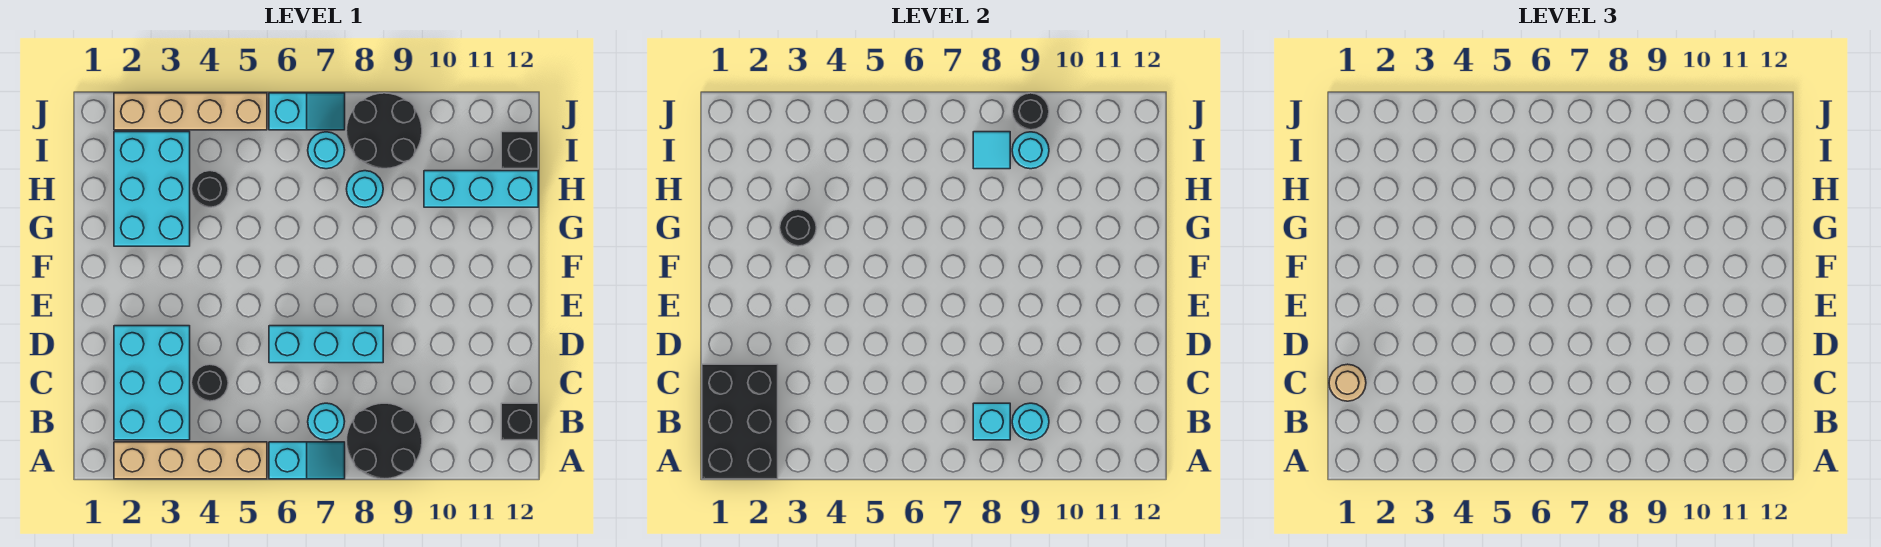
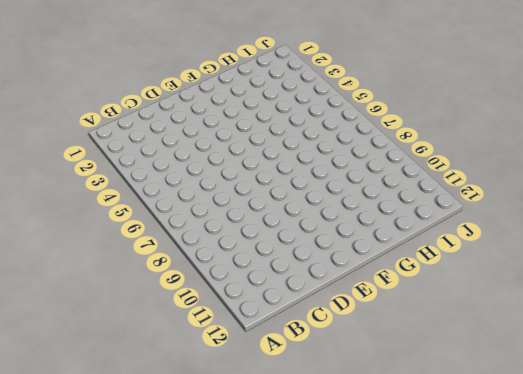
none -> tan brick A2:A5 level 1
none -> cyan slope A6:A7 level 1 top 6
none -> black round brick A8:B9 level 1

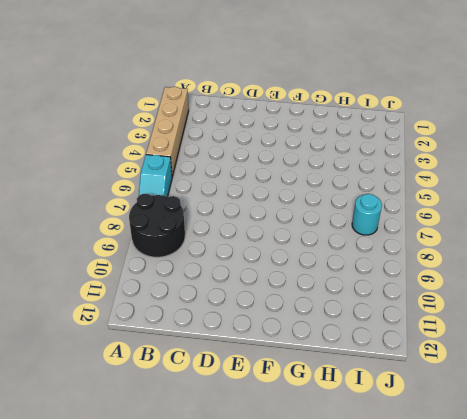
none -> cyan brick B2:D3 level 1
none -> cyan round brick B7 level 1
none -> black brick B12 level 1

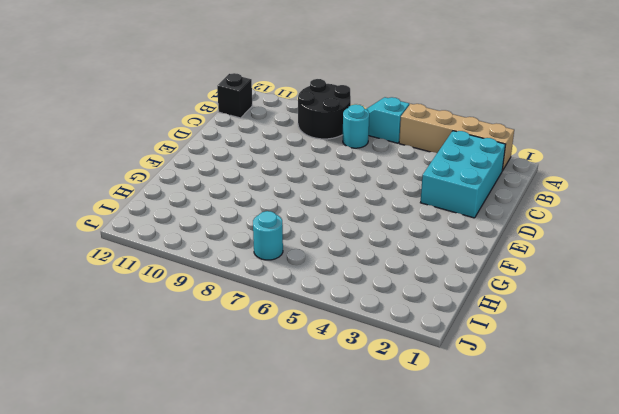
none -> black round brick C4 level 1
none -> cyan brick D6:D8 level 1
none -> cyan brick G2:I3 level 1

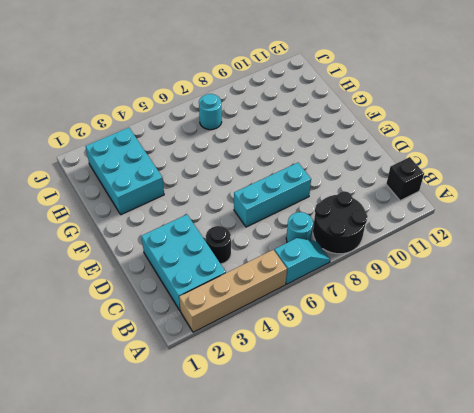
none -> black round brick H4 level 1
none -> cyan round brick H8 level 1
none -> cyan brick H10:H12 level 1

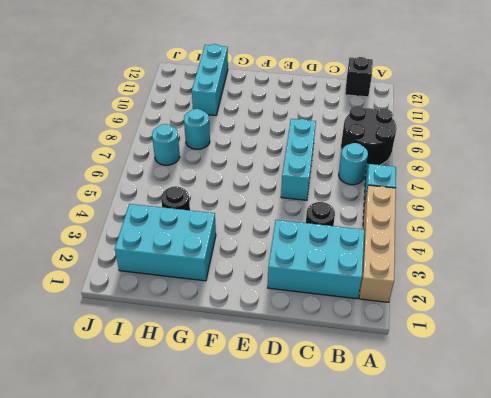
none -> black round brick I8:J9 level 1
none -> black brick I12 level 1
none -> tan brick J2:J5 level 1

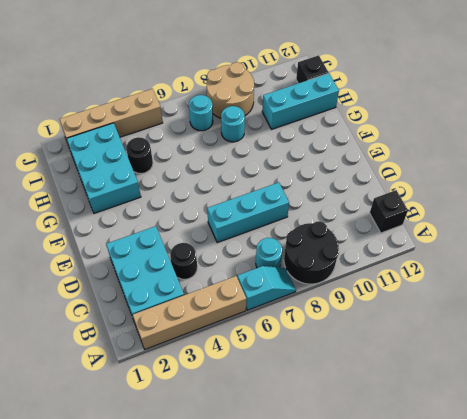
tan round brick I8:J9 level 1 -> black round brick I8:J9 level 1
none -> cyan slope J6:J7 level 1 top 6
none -> black brick A1:C2 level 2
none -> cyan brick B8 level 2

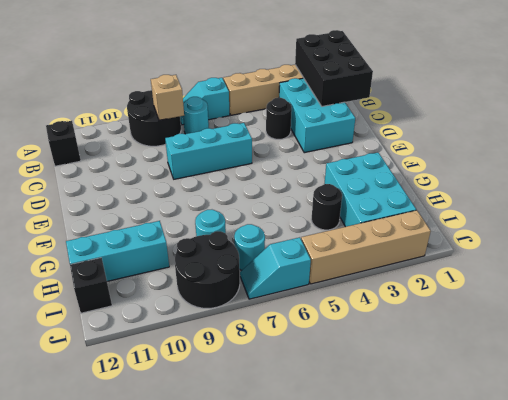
tan brick B8 level 2 -> cyan brick B8 level 2
none -> cyan round brick B9 level 2
none -> black round brick G3 level 2
none -> cyan tile I8 level 2

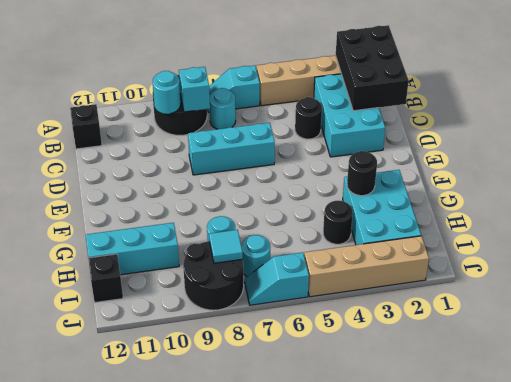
none -> cyan round brick I9 level 2
none -> black round brick J9 level 2
none -> tan round brick C1 level 3

